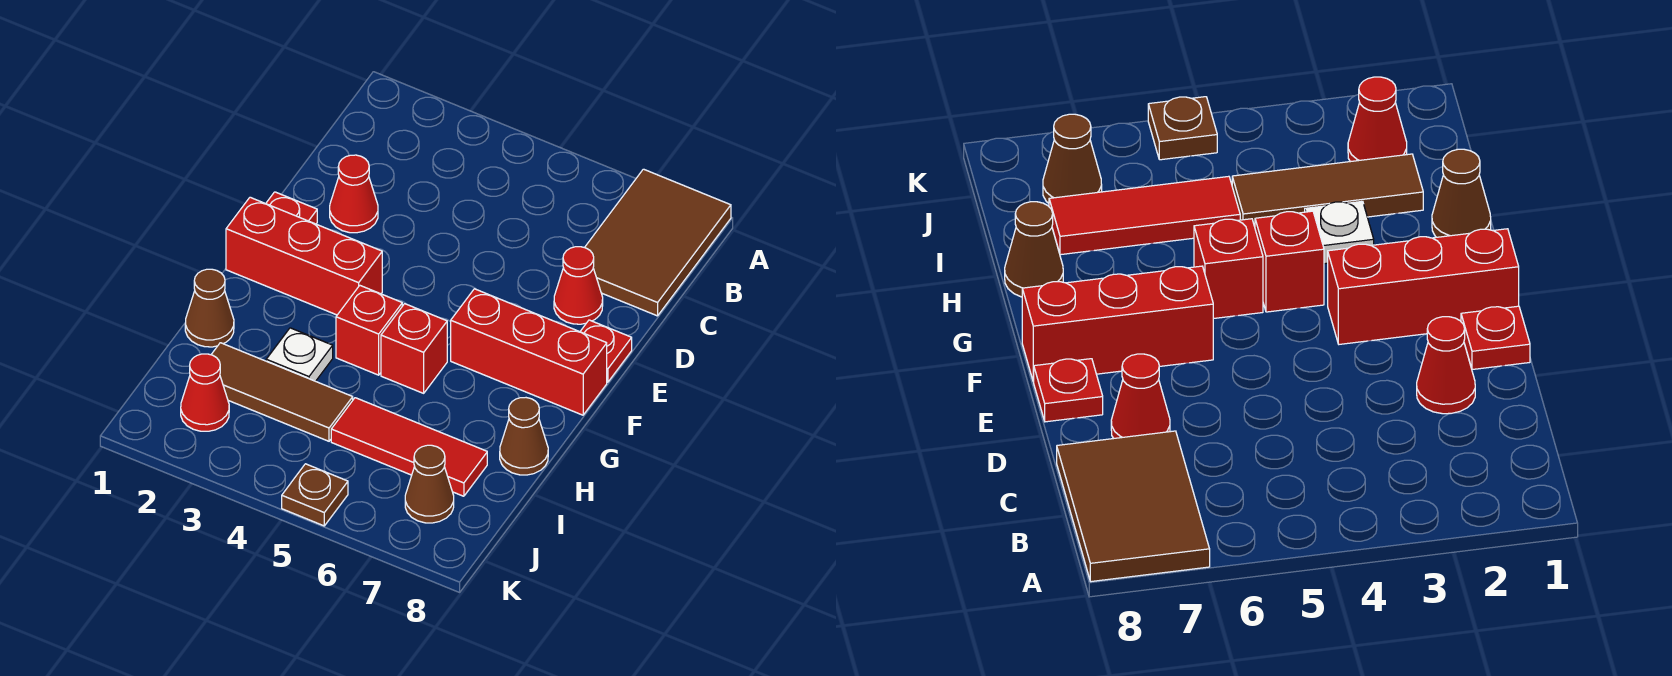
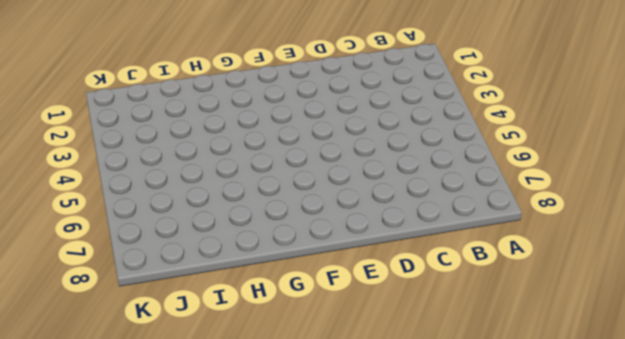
none -> brown tile A7:C8 level 1
none -> red cone D2 level 1
none -> red cone D7 level 1

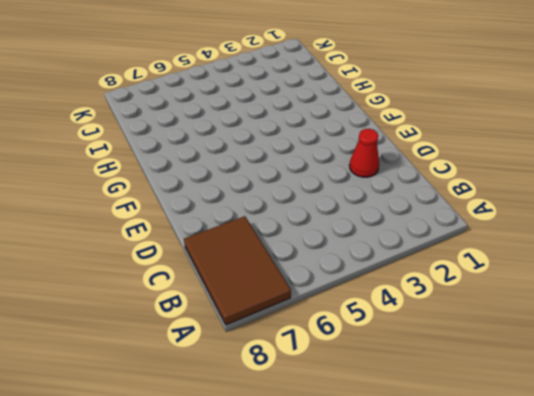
none -> red cone D7 level 1
none -> red plate E1 level 1
none -> red plate E8 level 1

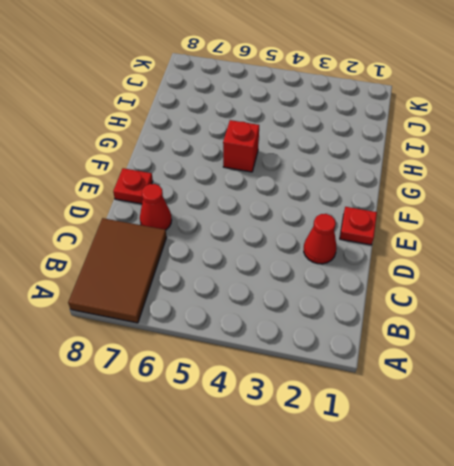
none -> red brick F1:F3 level 1
none -> red brick F6:F8 level 1
none -> red brick G4 level 1

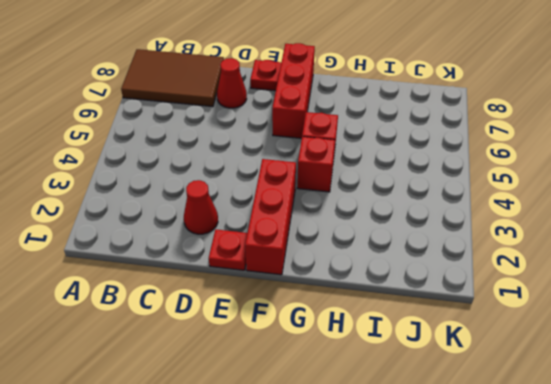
none -> brown cone H1 level 1
none -> white plate H3 level 1
none -> brown cone H8 level 1

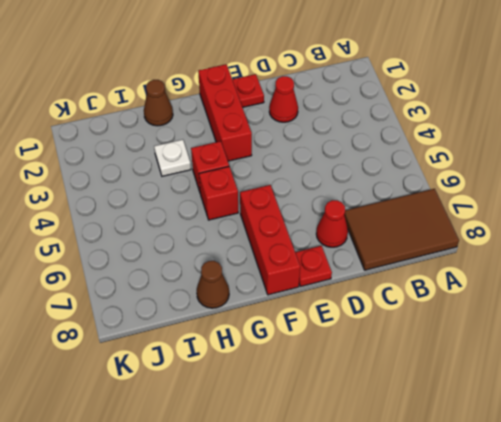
none -> brown tile I2:I4 level 1
none -> red tile I5:I7 level 1
none -> red cone J2 level 1

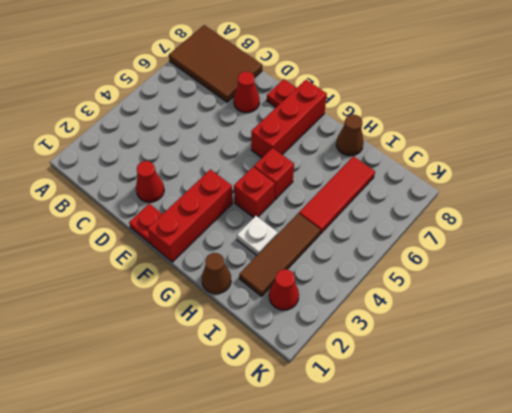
none -> brown cone J7 level 1
none -> brown plate K5 level 1

